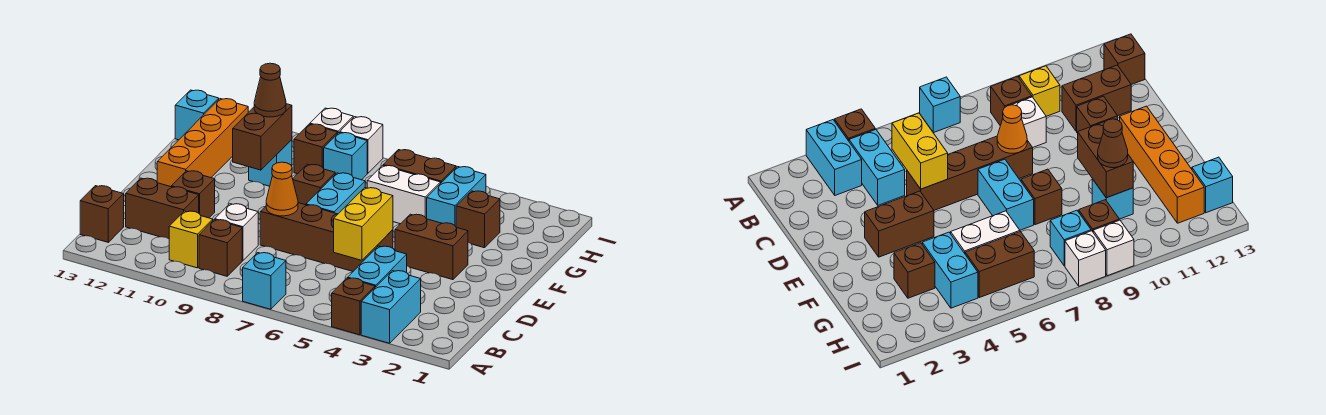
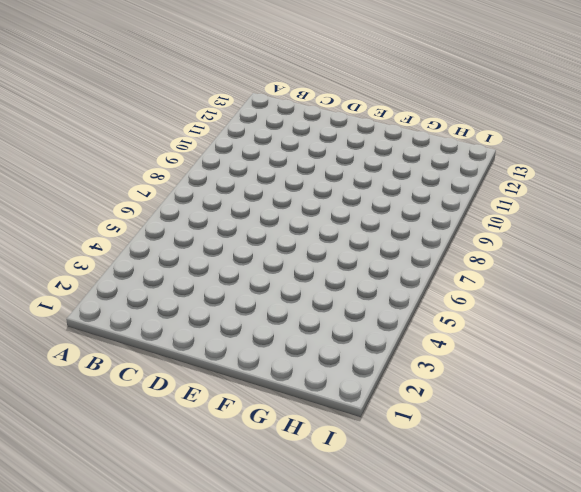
none -> cyan brick A3:B3 level 1
none -> brown brick A4 level 1
none -> cyan brick A7 level 1

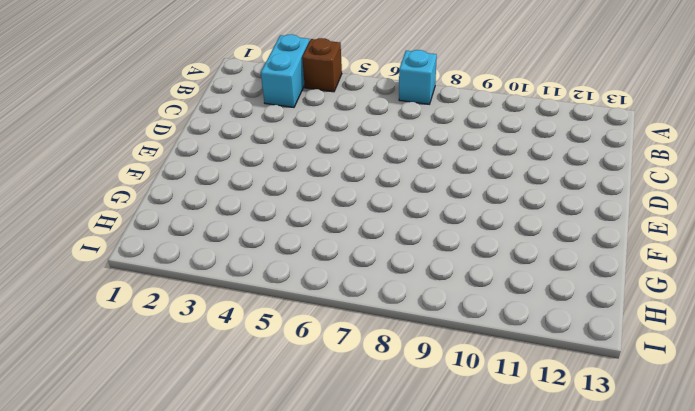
none -> cyan brick B4:C4 level 1
none -> brown brick B9 level 1
none -> yellow brick B10 level 1

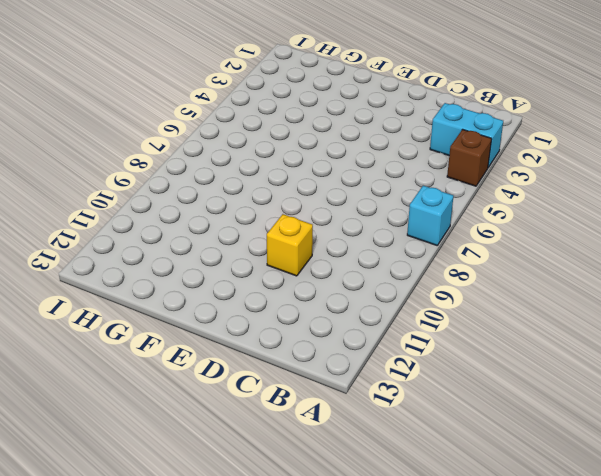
yellow brick D10 level 1 -> yellow brick B10 level 1
none -> cyan brick B4:C4 level 1
none -> brown brick B9 level 1
none -> brown brick B13 level 1

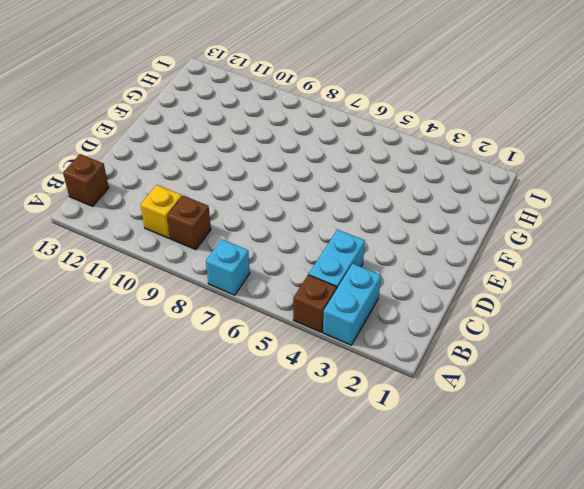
none -> white brick C9 level 1
none -> brown brick C11:C12 level 1
none -> brown brick D5:D8 level 1

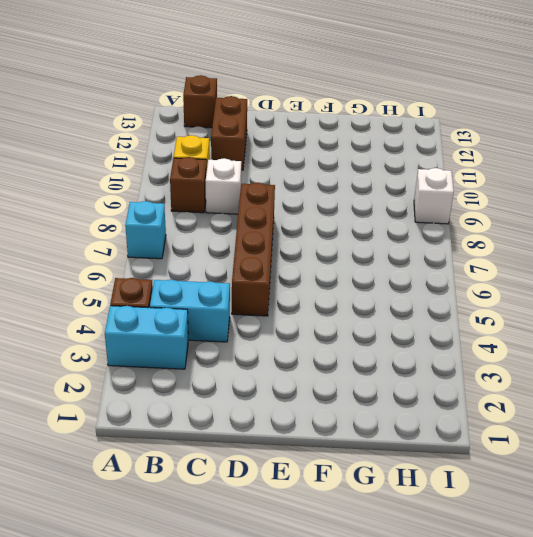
none -> brown brick D11 level 1
none -> brown brick E3:E4 level 1
none -> cyan brick E7:F7 level 1

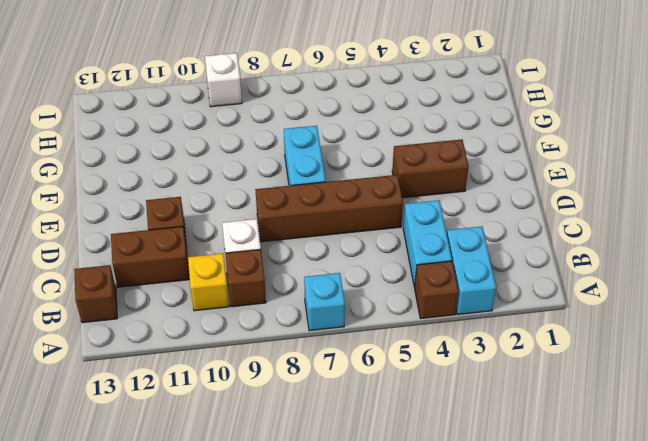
none -> orange brick E12:H12 level 1
none -> brown brick F8 level 1
none -> brown brick G3 level 1

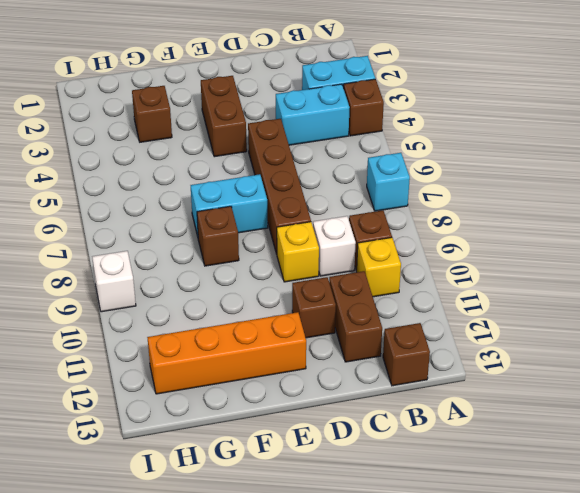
yellow brick D9 level 1 -> none
none -> cyan brick G4:H4 level 1
none -> white brick G5:G6 level 1
none -> cyan brick G10 level 1

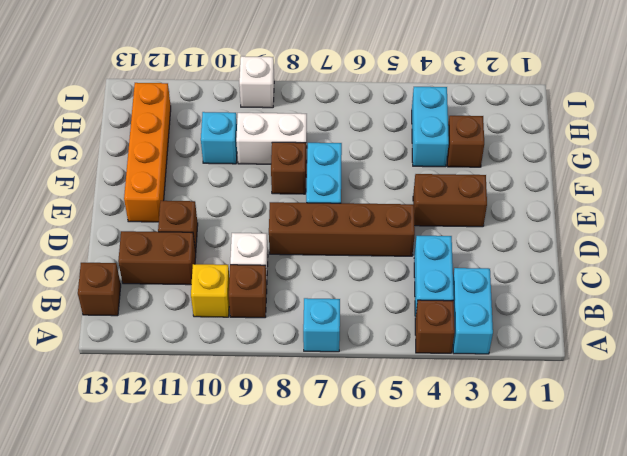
white brick G8:G9 level 1 -> white brick G5:G6 level 1
none -> brown brick H5:H6 level 1
none -> cyan brick H8 level 1
none -> brown brick H9 level 1

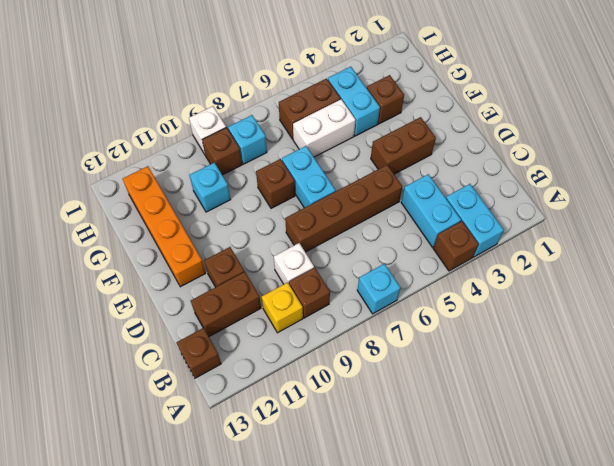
none -> cyan brick H13 level 1
none -> white brick I8 level 1
none -> yellow brick C5:D5 level 2

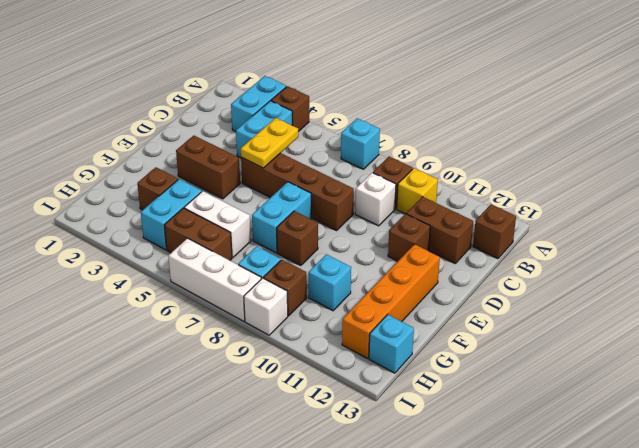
yellow plate C5:D5 level 2 -> yellow brick C5:D5 level 2
white brick I6:I8 level 1 -> white brick I8 level 1
none -> orange cone D8 level 2
none -> brown brick F10:G10 level 2
none -> brown cone G10 level 3

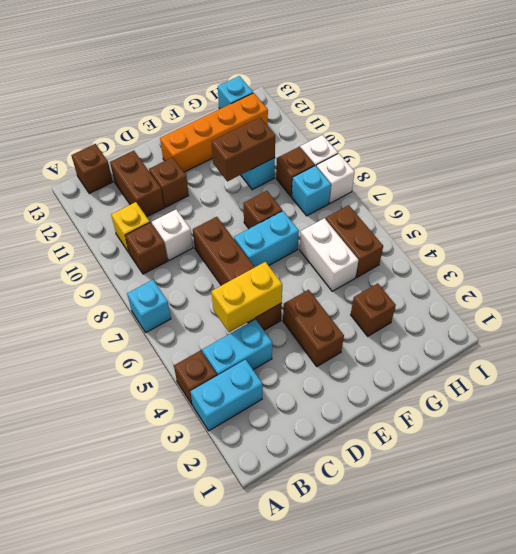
none -> cyan brick G4:H4 level 1
none -> orange cone D8 level 2
none -> brown cone G10 level 3

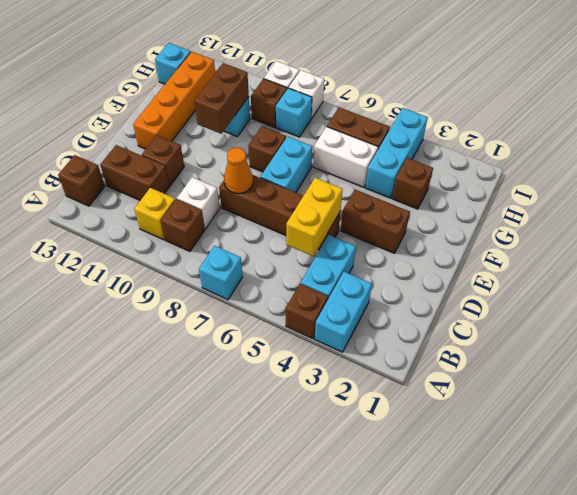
cyan brick G4:I4 level 1 -> cyan brick G4:H4 level 1
none -> brown cone G10 level 3

